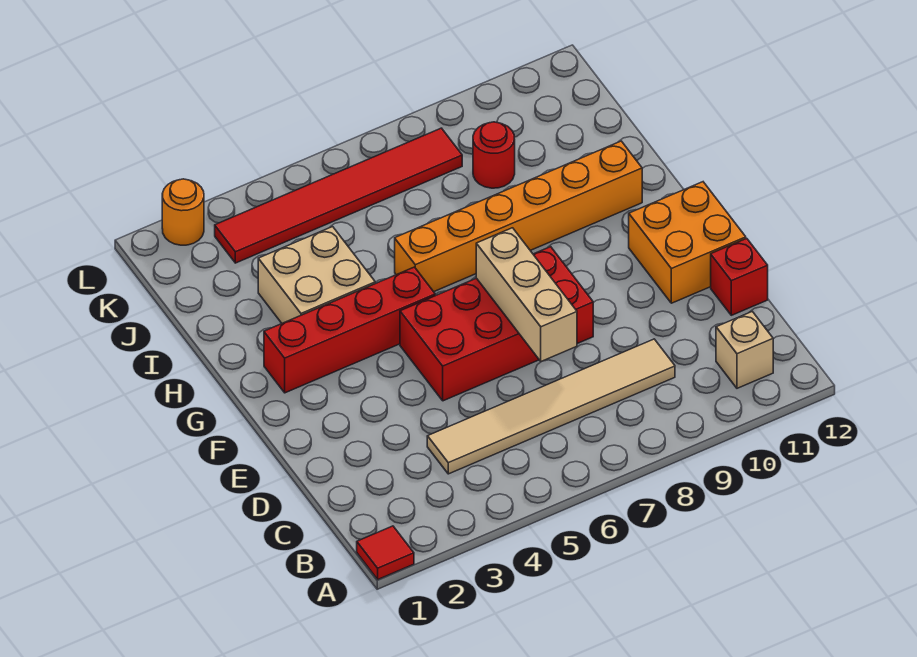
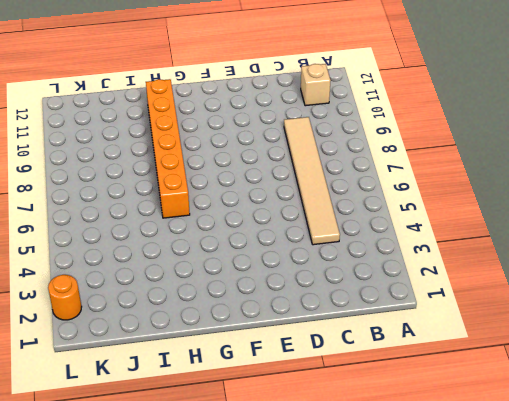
none -> red tile A1 level 1
none -> red brick D12 level 1
none -> red brick E5:F8 level 1

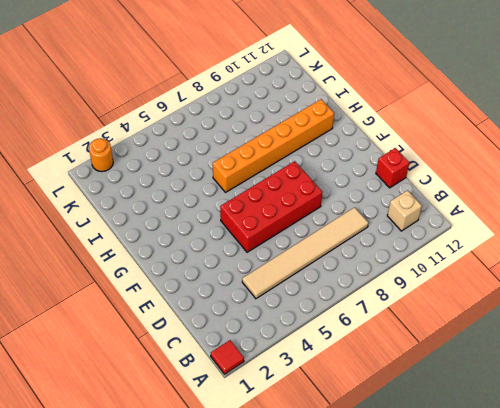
none -> orange brick E11:F12 level 1
none -> red brick G2:G5 level 1
none -> tan brick H3:I4 level 1

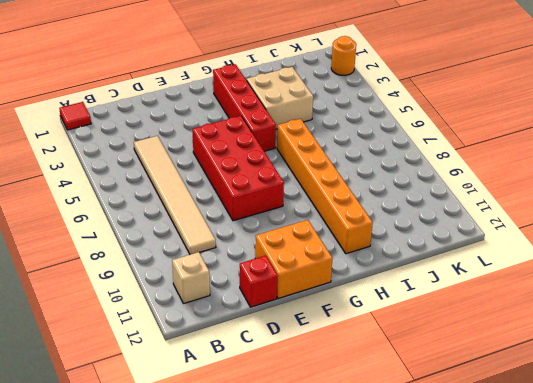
none -> red round brick J9 level 1
none -> red tile K3:K8 level 1
none -> tan brick D7:F7 level 2

